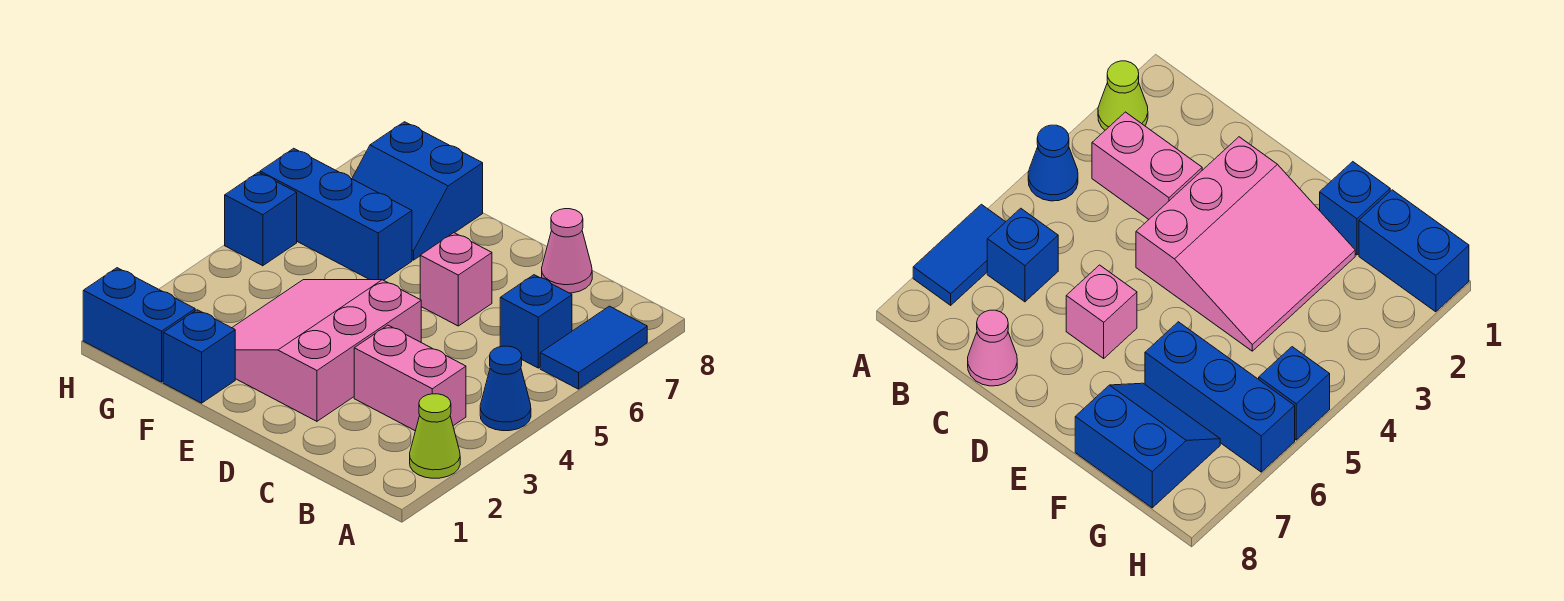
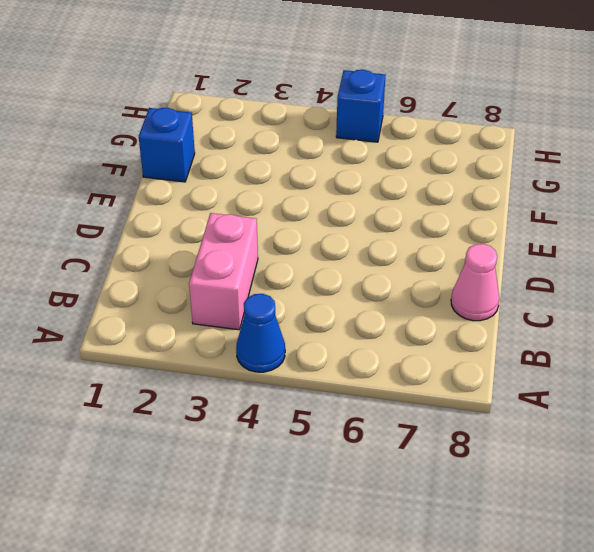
none -> lime cone A2 level 1
none -> blue tile A6:A7 level 1
none -> blue brick B6 level 1

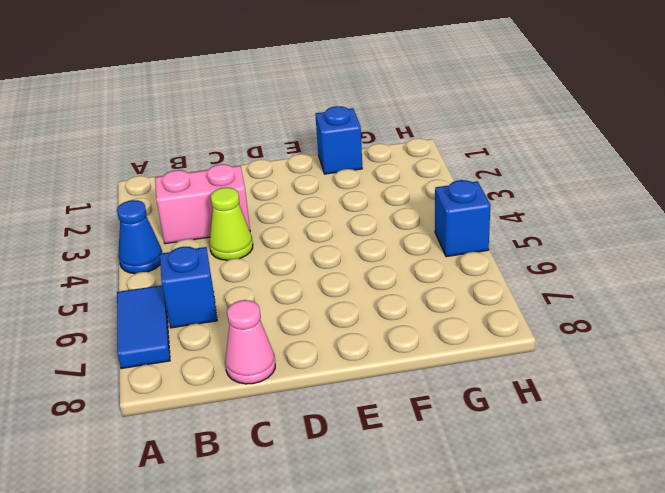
lime cone C4 level 1 -> lime cone A2 level 1
none -> pink slope D2:F4 level 1 top D
none -> pink brick D6 level 1
none -> blue brick F6:H6 level 1

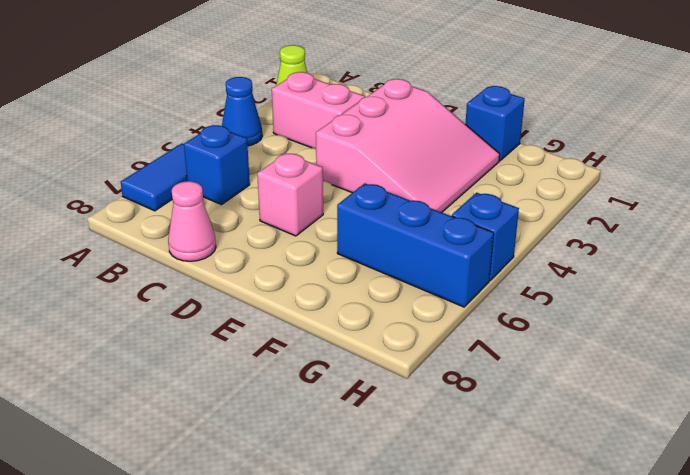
none -> blue slope F7:G8 level 1 top 8
none -> blue brick G1:H1 level 1

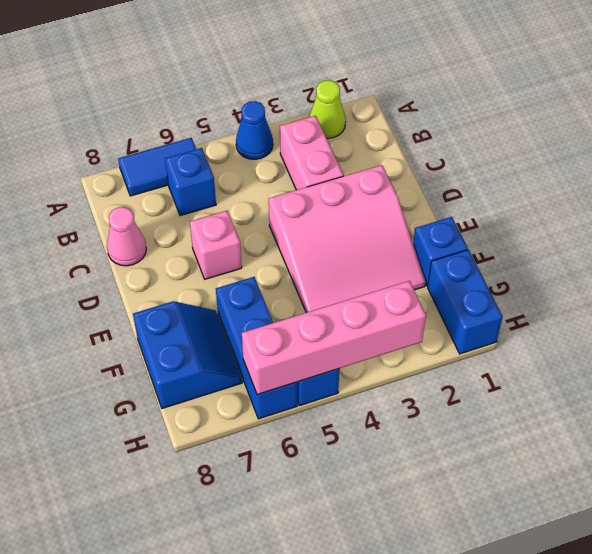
pink brick H3:H6 level 2 -> none

